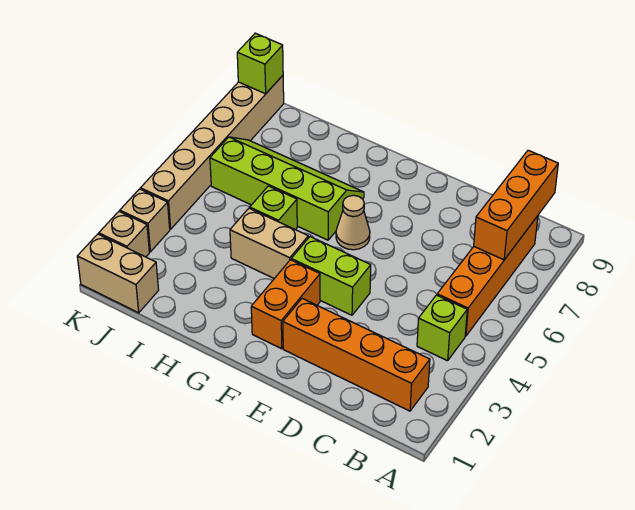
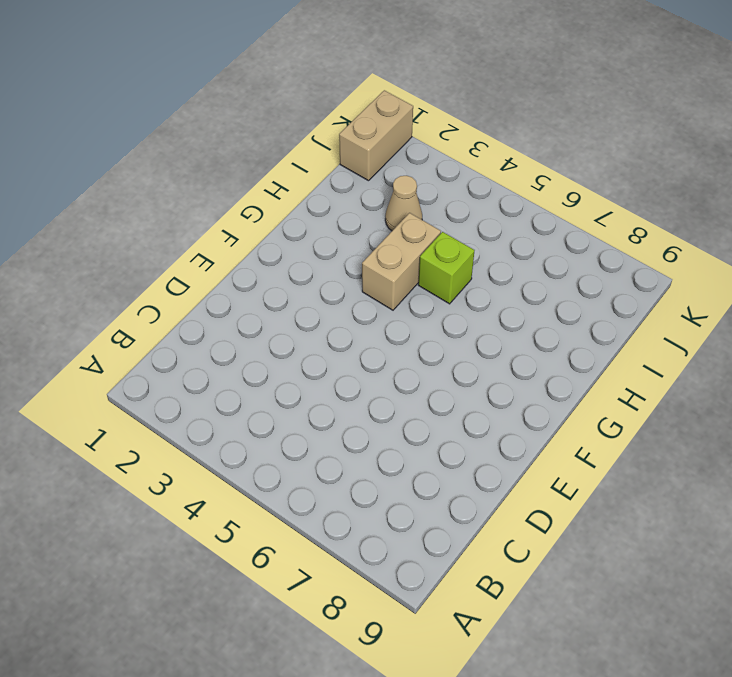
tan cone I3 level 1 -> tan cone F6 level 1
none -> orange brick B2:E2 level 1
none -> lime brick B4 level 1
none -> orange brick B5:B8 level 1

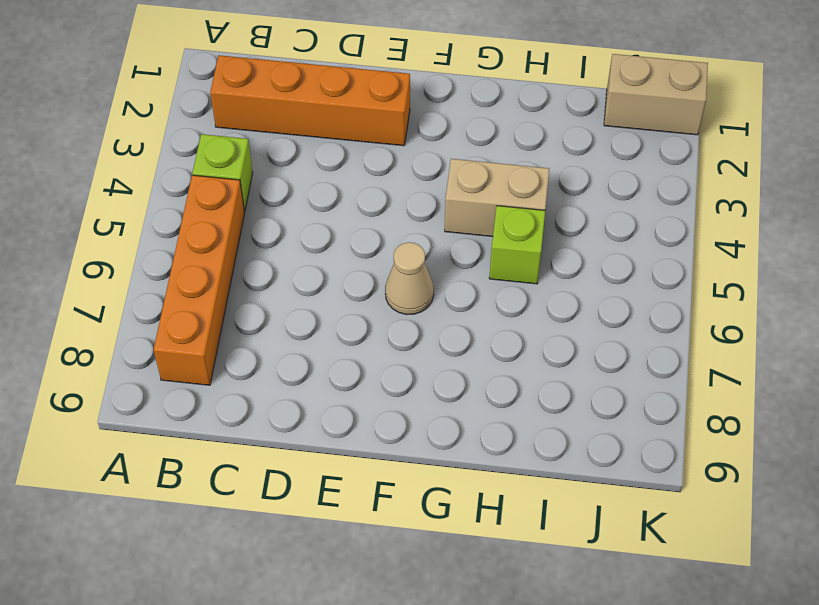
none -> lime brick E4:F4 level 1
none -> orange brick F2:F3 level 1
none -> lime slope G6:J7 level 1 top 6

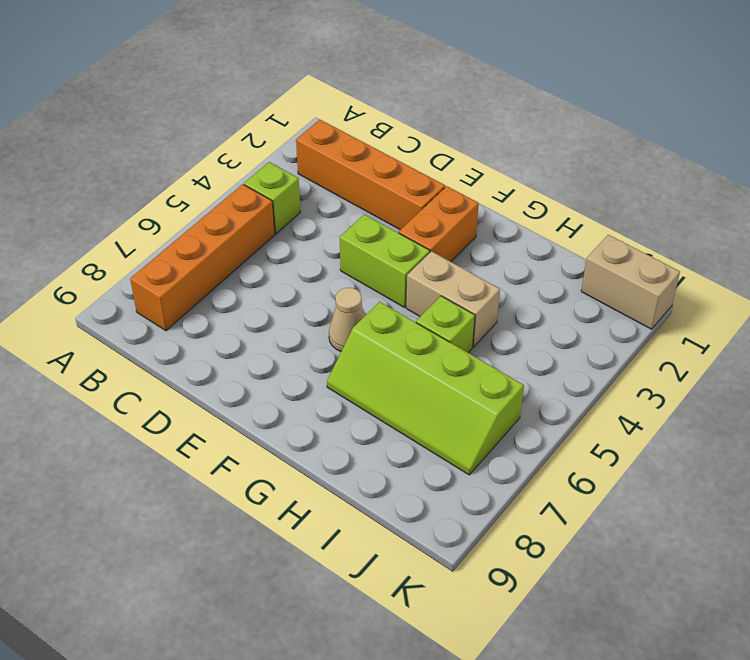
none -> tan brick K2 level 1
none -> tan brick K3 level 1
none -> tan brick K4:K9 level 1

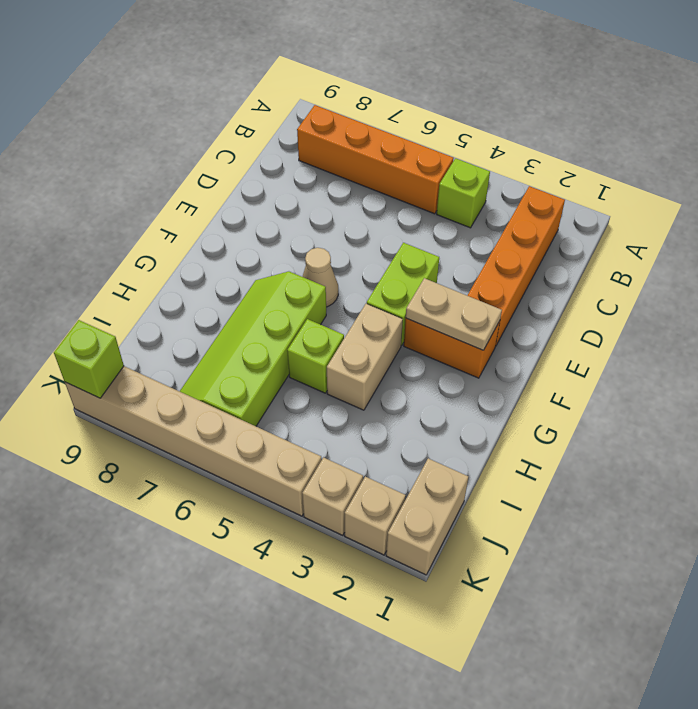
tan plate F2:F3 level 2 -> none
none -> orange brick B7:B9 level 2

